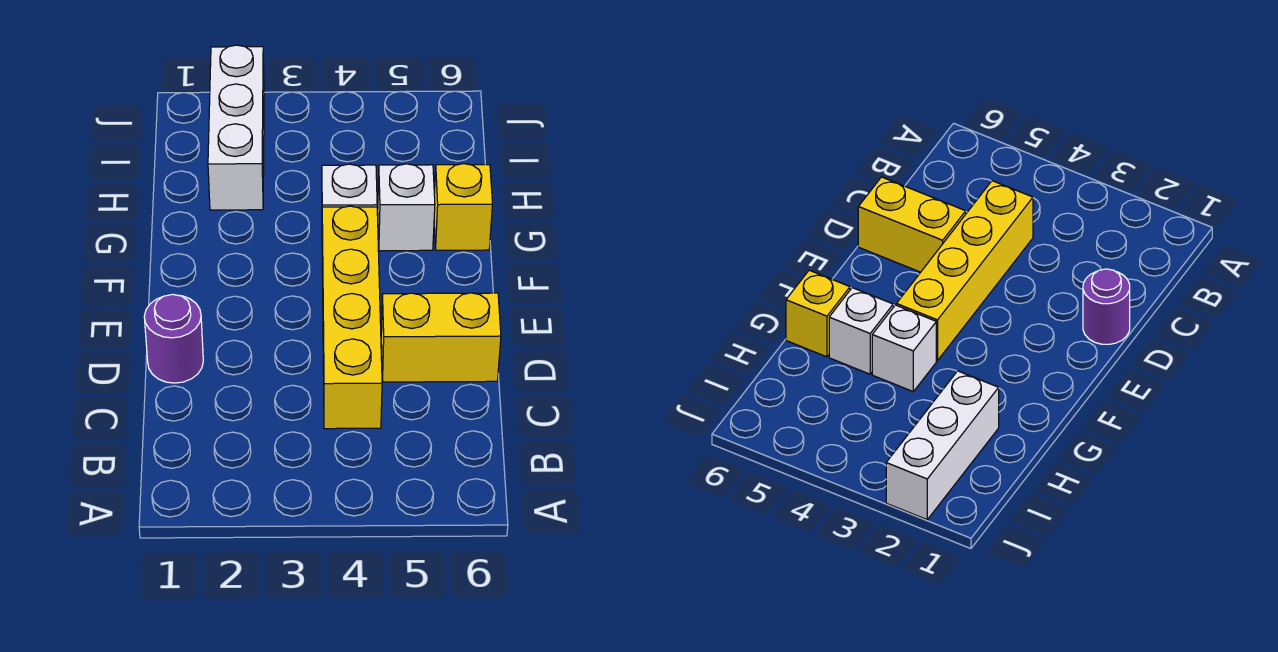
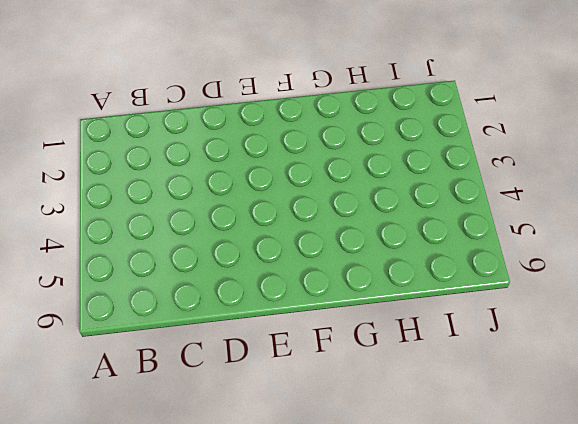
none -> yellow brick C4:F4 level 1
none -> purple round brick D1 level 1

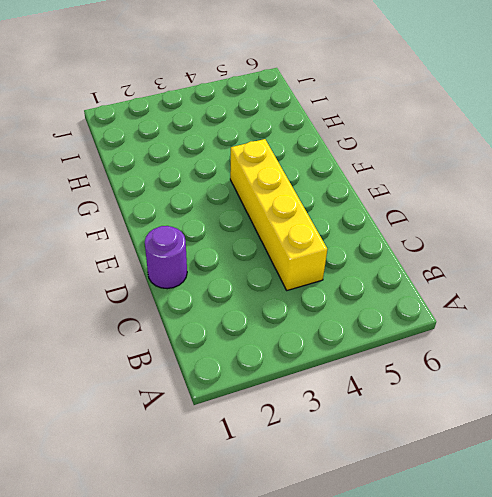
none -> yellow brick D5:D6 level 1
none -> white brick G4 level 1

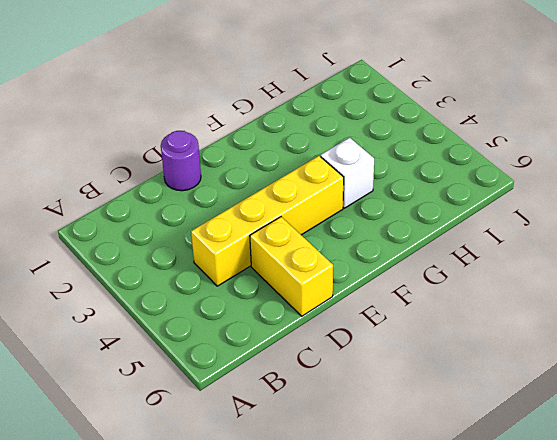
none -> white brick G5 level 1
none -> yellow brick G6 level 1

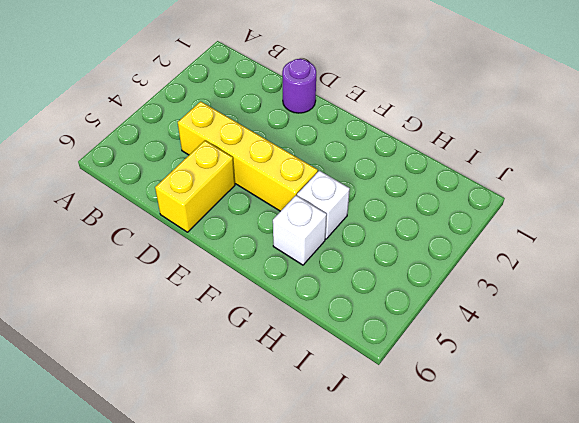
none -> yellow brick G6 level 1
none -> white brick H2:J2 level 1

